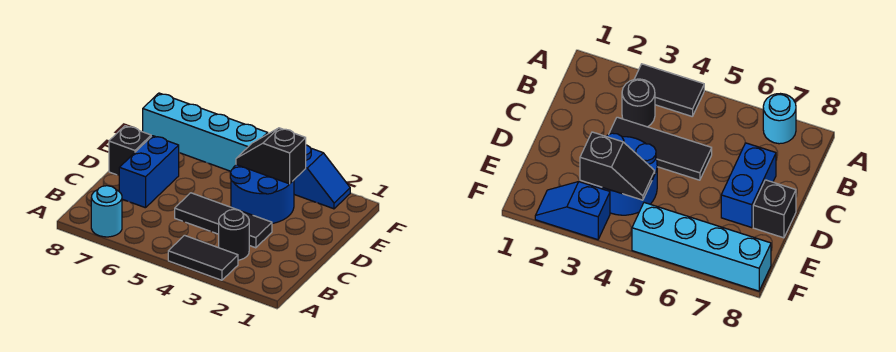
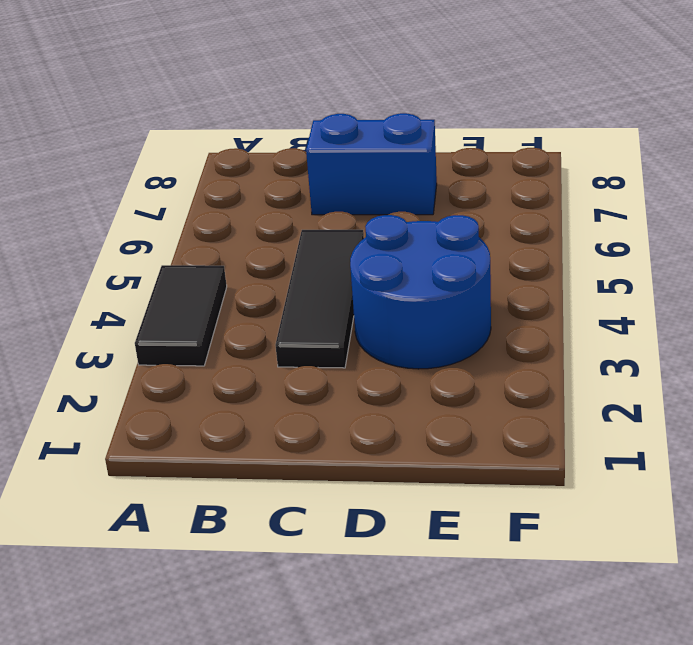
none -> cyan round brick A7 level 1
none -> black round brick B3 level 1

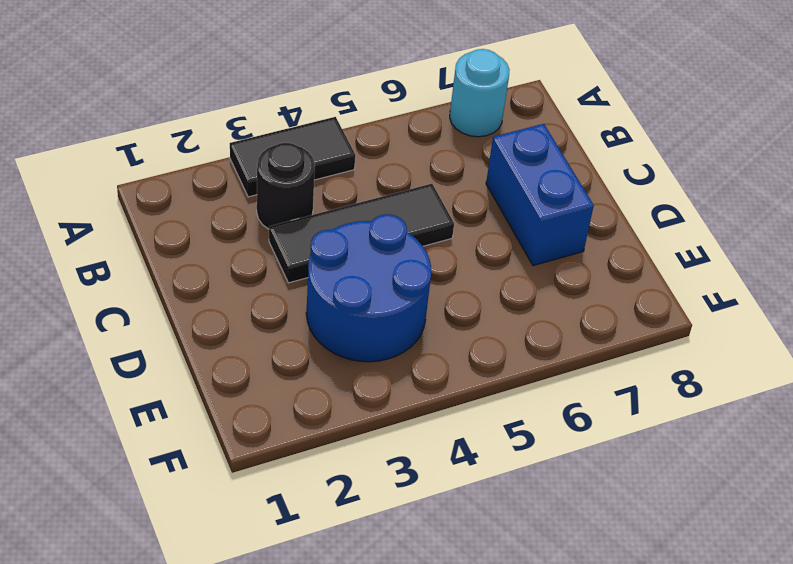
none -> black brick D8 level 1
none -> blue slope F2:F3 level 1 top 3

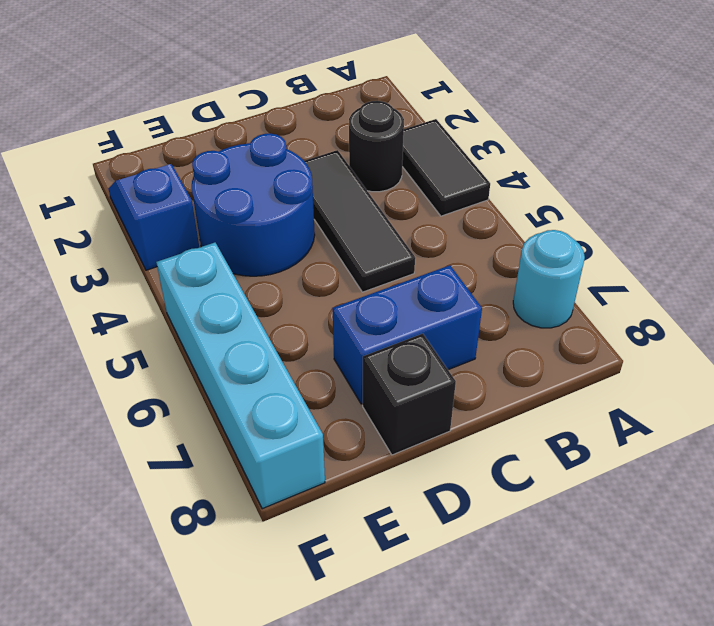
none -> black slope E3:E4 level 2 top 3

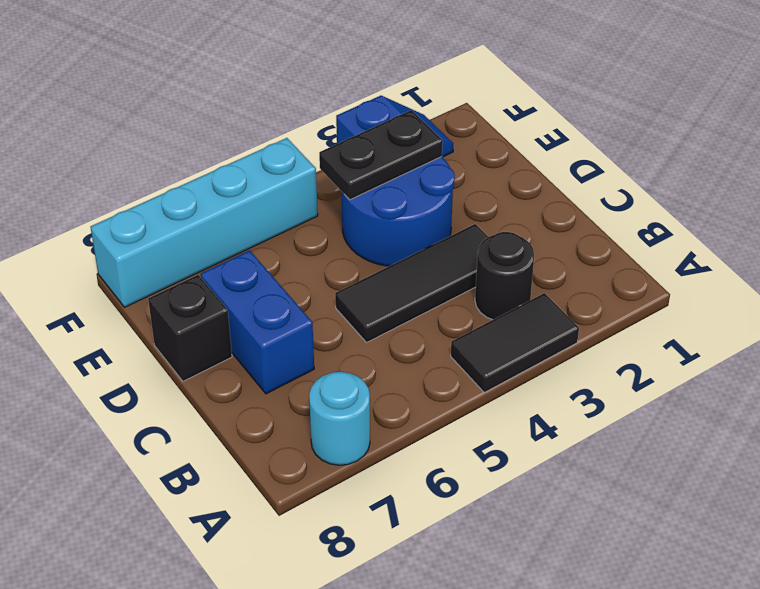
black plate E3:E4 level 2 -> black slope E3:E4 level 2 top 3

